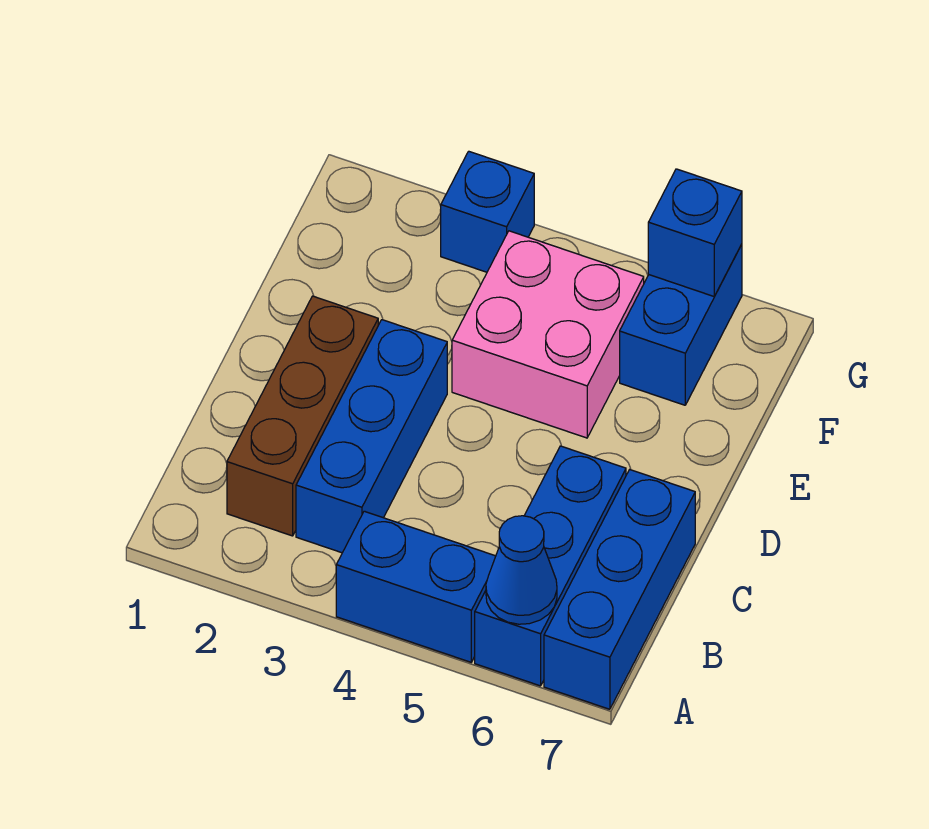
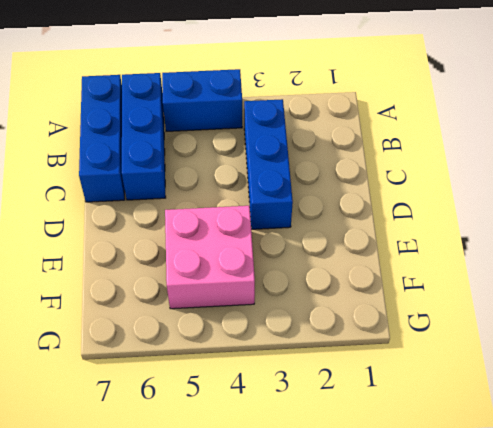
none -> brown brick B2:D2 level 1
none -> blue brick F6:G6 level 1

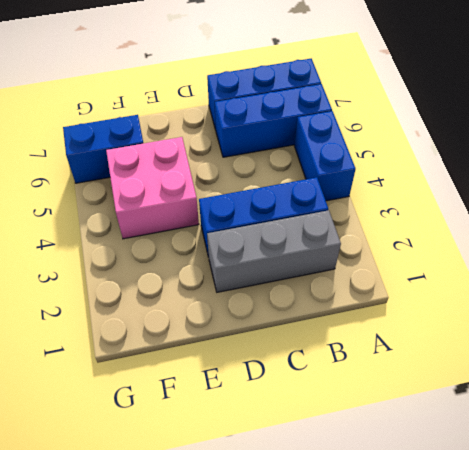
grey brick B2:D2 level 1 -> brown brick B2:D2 level 1
none -> blue brick G3 level 1
none -> blue cone A6 level 2

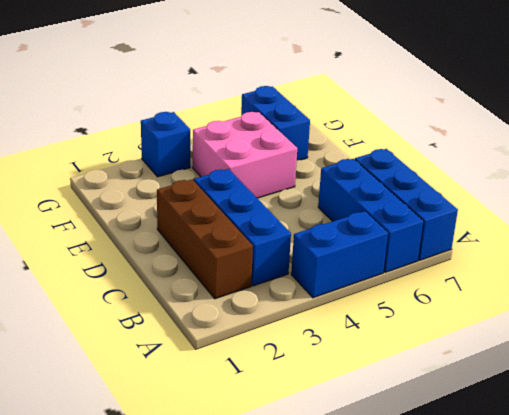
none -> blue cone A6 level 2
none -> blue brick G6 level 2

